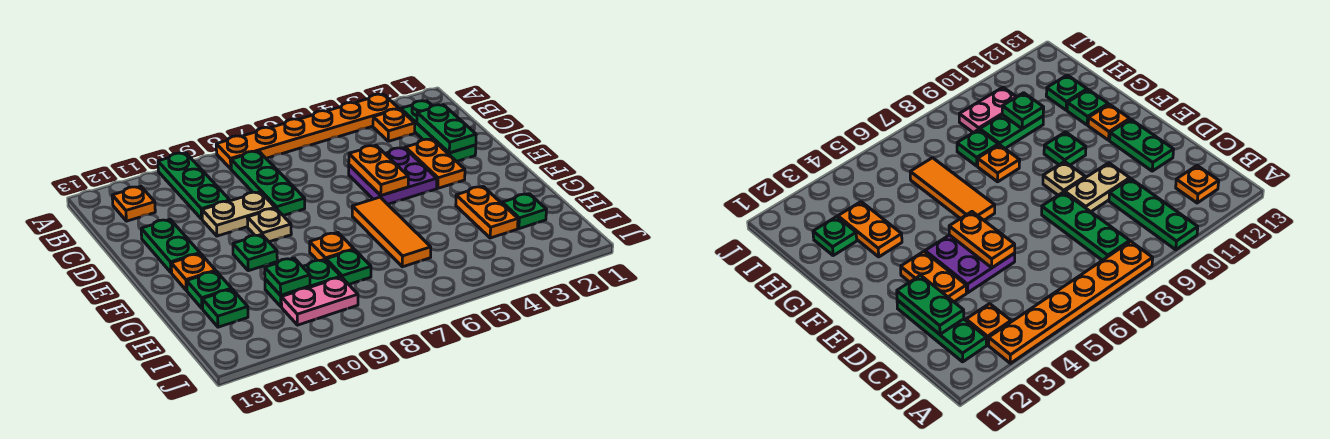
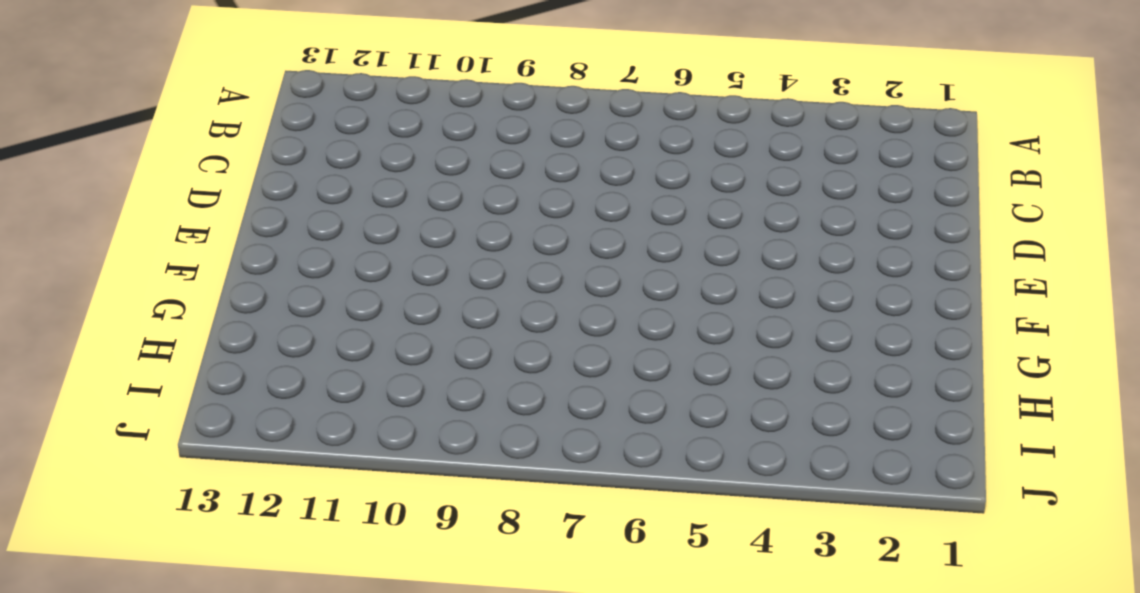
none -> orange plate A3:A8 level 1
none -> green plate A10:C10 level 1
none -> green plate B2:D2 level 1

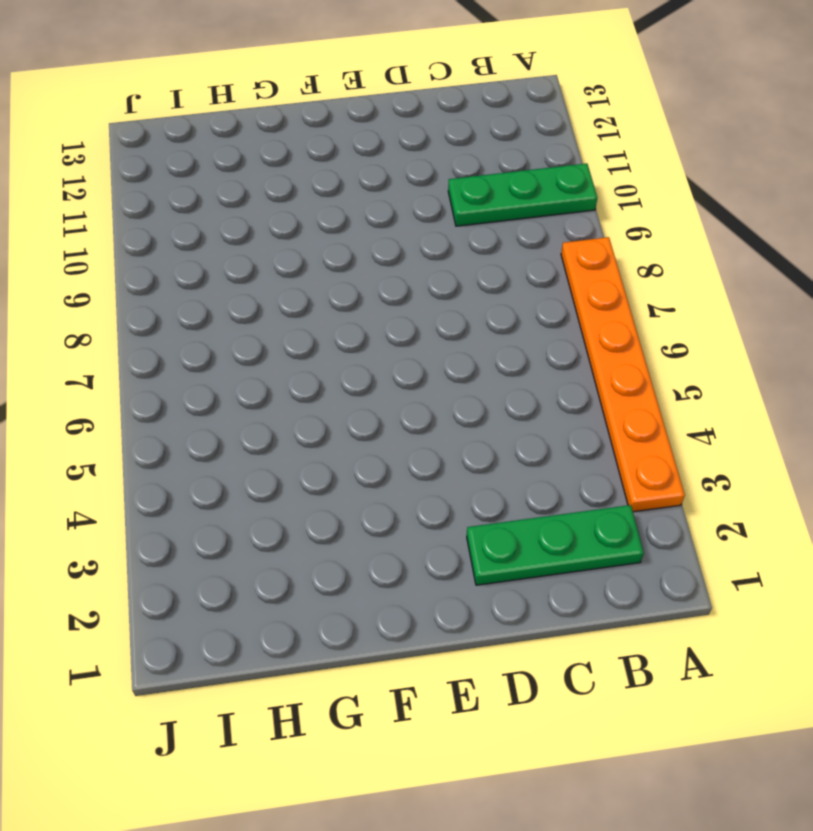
none -> orange plate B3 level 1
none -> green plate B8:D8 level 1
none -> orange plate B12 level 1

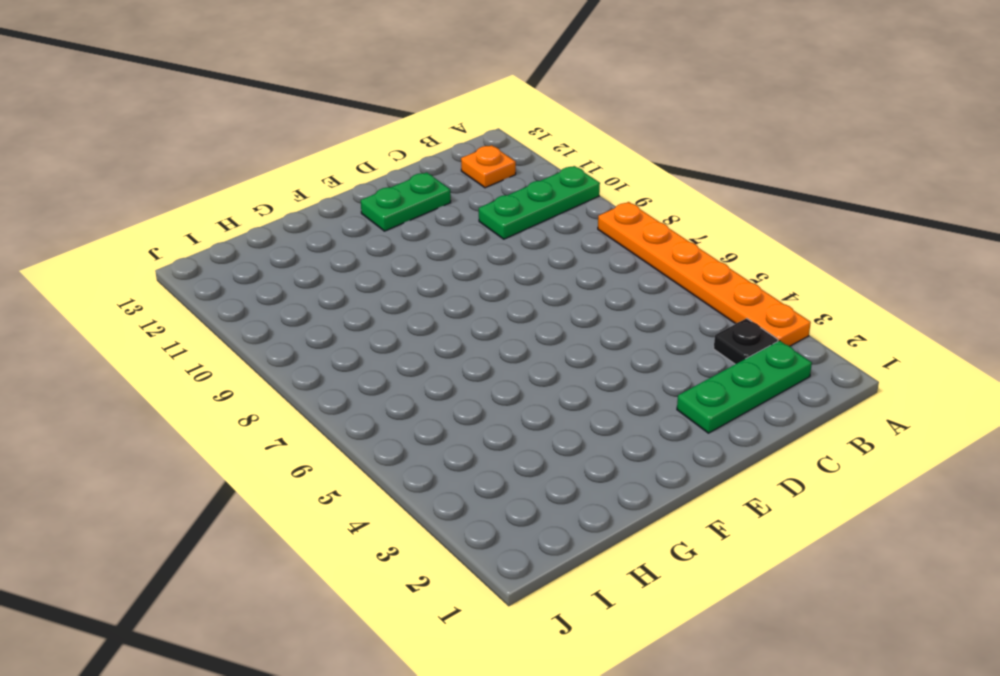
black plate B3 level 1 -> orange plate B3 level 1
none -> green plate B8:D8 level 1
none -> orange plate D3:E3 level 1
none -> purple plate D4:E5 level 1

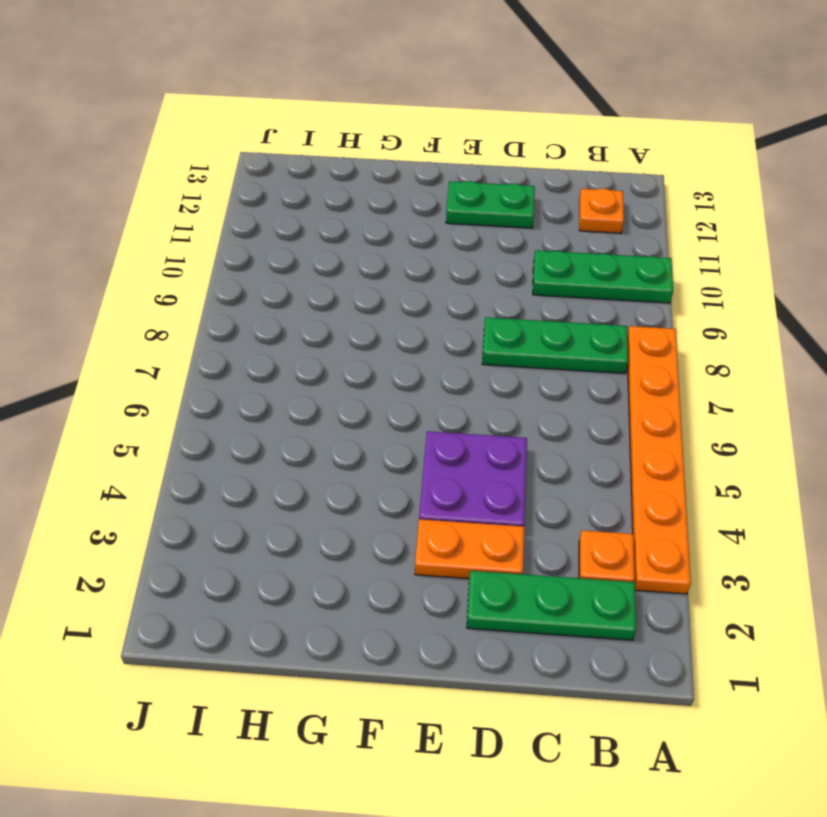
none -> tan plate D9:D10 level 1
none -> tan plate E9 level 1
none -> orange tile F6:H6 level 1

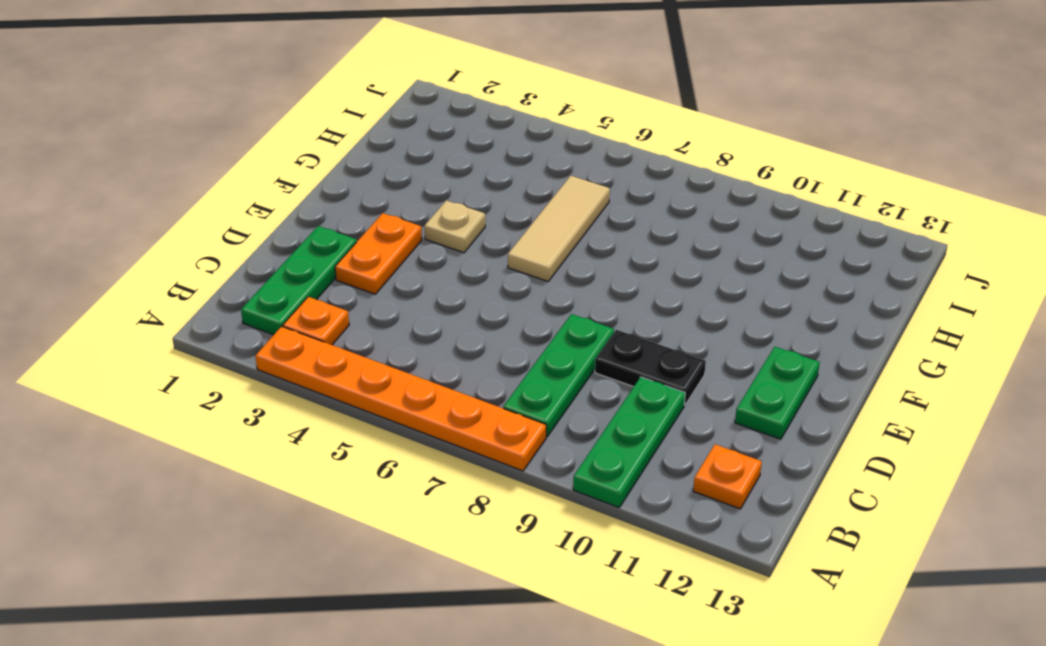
black plate D9:D10 level 1 -> tan plate D9:D10 level 1
tan plate F4 level 1 -> tan plate E9 level 1
tan tile F6:H6 level 1 -> orange tile F6:H6 level 1
none -> purple plate D4:E5 level 1
none -> green plate F10 level 1
none -> orange plate F12 level 1

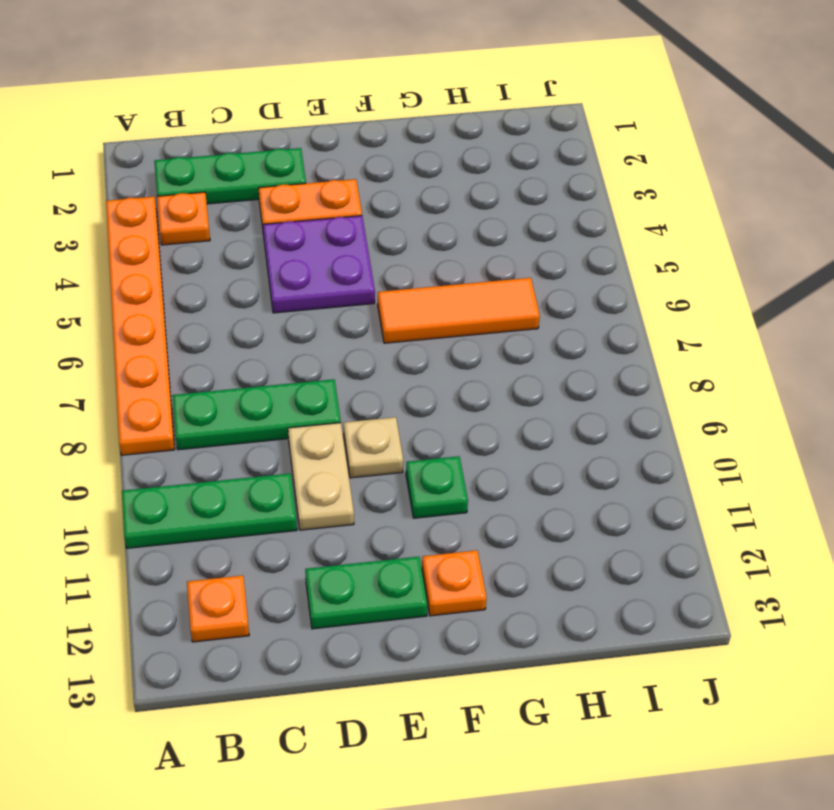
none -> orange plate G3:H3 level 1
none -> orange plate G8 level 1
none -> green plate G12 level 1

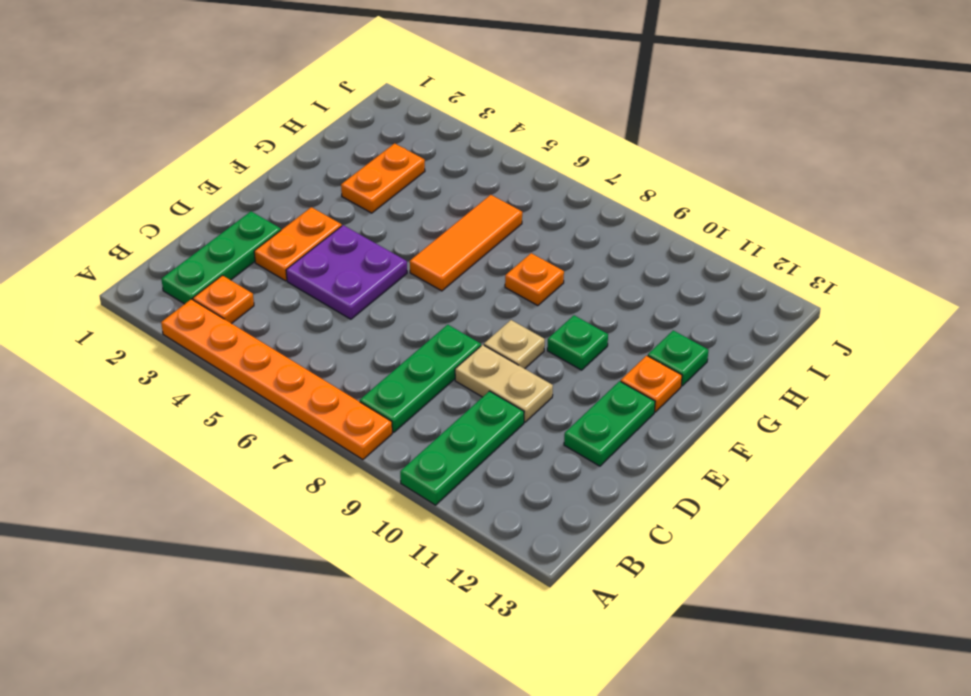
none -> orange plate B12 level 1
none -> green plate H2 level 1
none -> green plate H8 level 1

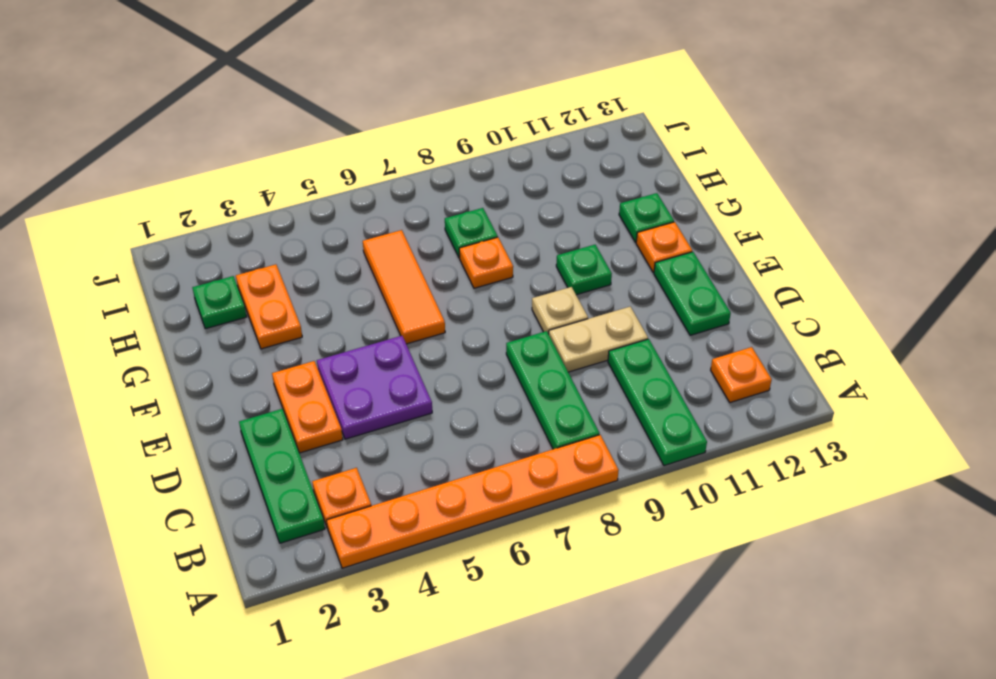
none -> green plate H9:H10 level 1
none -> green plate H12 level 1
none -> pink plate I9:I10 level 1

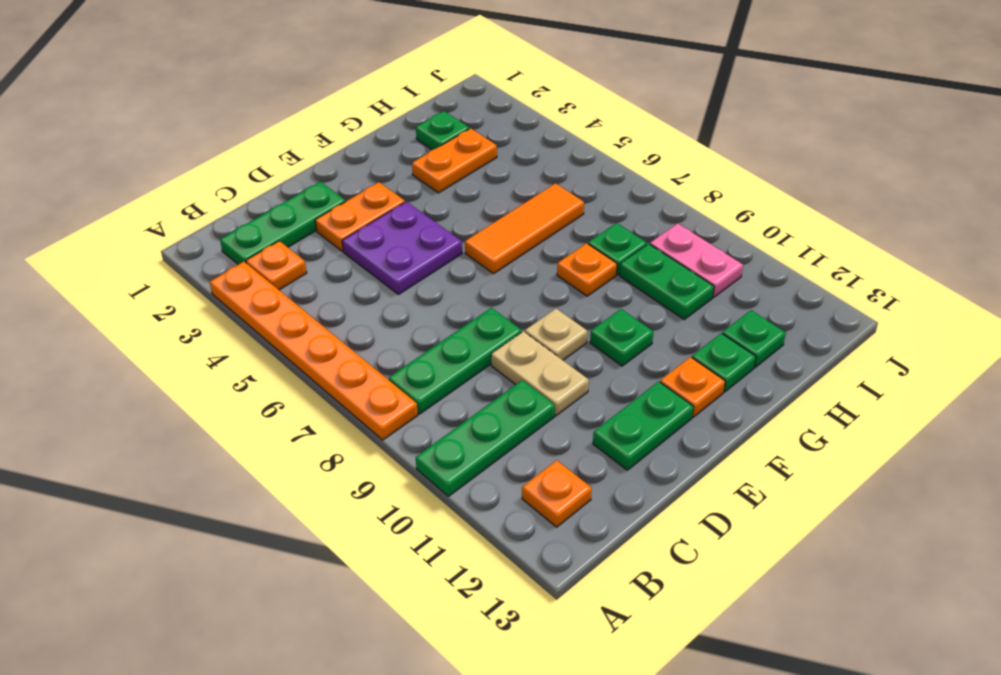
none -> green plate C2:D2 level 2
none -> orange plate D5:E5 level 2
none -> green plate H10 level 2

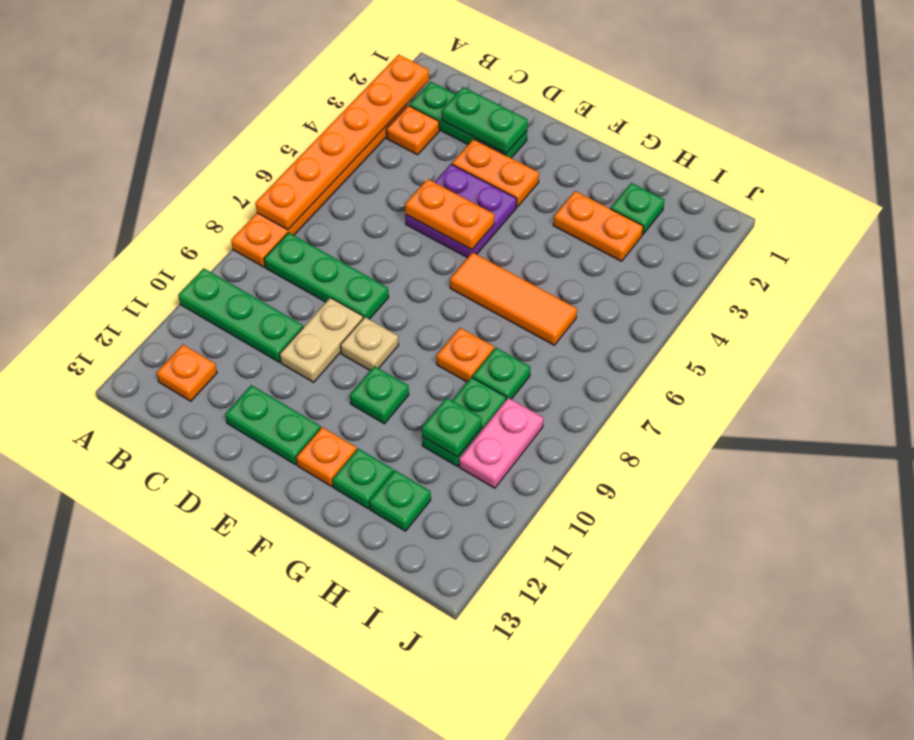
orange plate A2:A7 level 2 -> none

